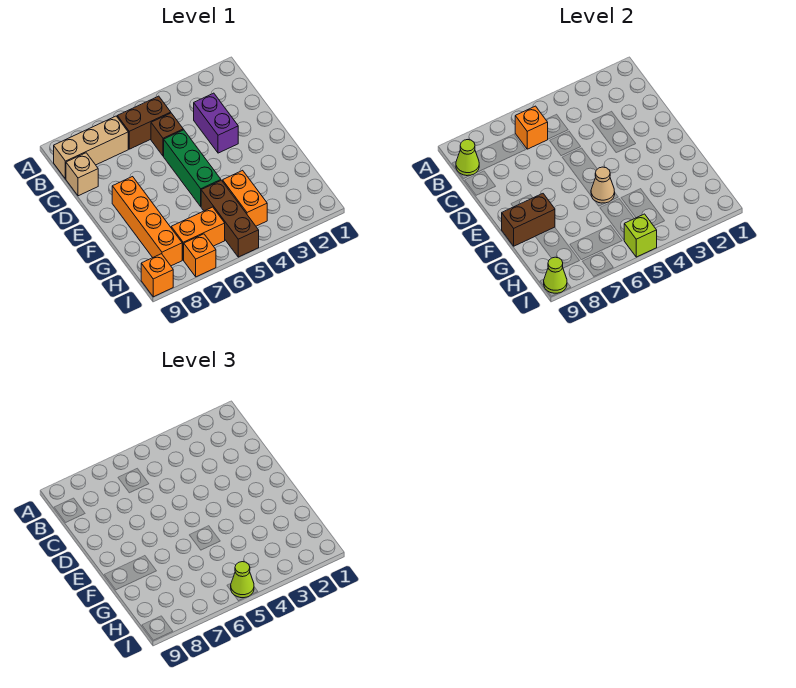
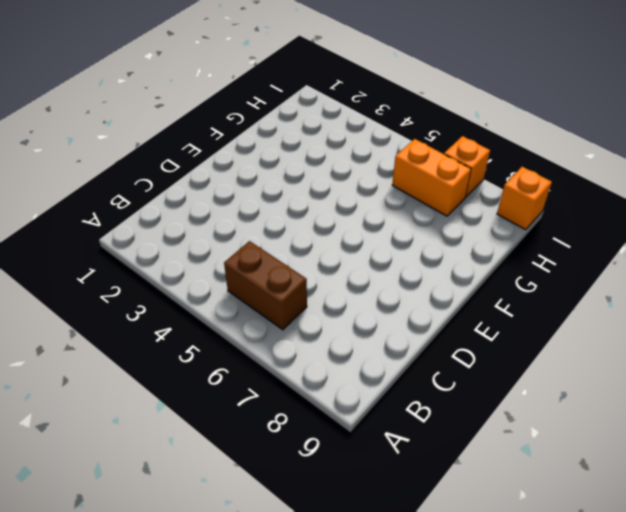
none -> tan brick B7:B9 level 1
none -> purple brick C3:D3 level 1
none -> brown brick C5 level 1

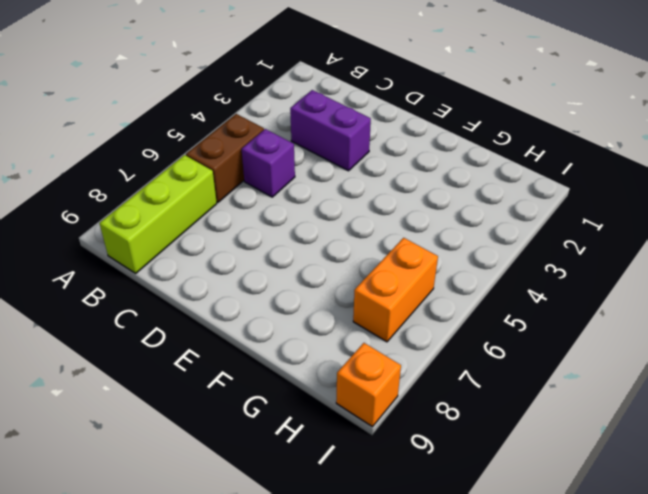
lime brick B7:B9 level 1 -> tan brick B7:B9 level 1
purple brick C5 level 1 -> brown brick C5 level 1
none -> tan brick C9 level 1
none -> green brick D5:F5 level 1
none -> orange brick E8:H8 level 1

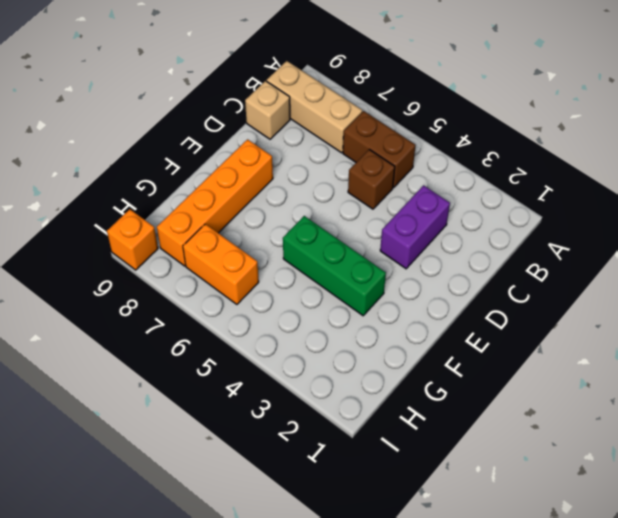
green brick F3:F5 level 1 -> green brick D5:F5 level 1
none -> orange brick G4:H4 level 1
none -> brown brick G5:I5 level 1
none -> orange brick I7 level 1

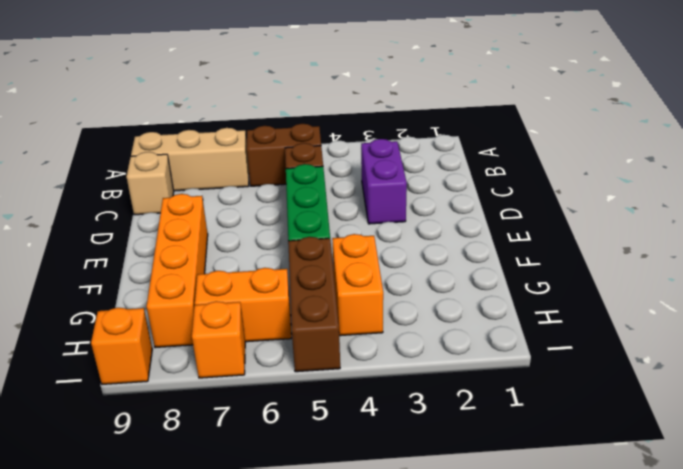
none -> orange brick B6 level 2
none -> lime cone B9 level 2
none -> tan cone F5 level 2

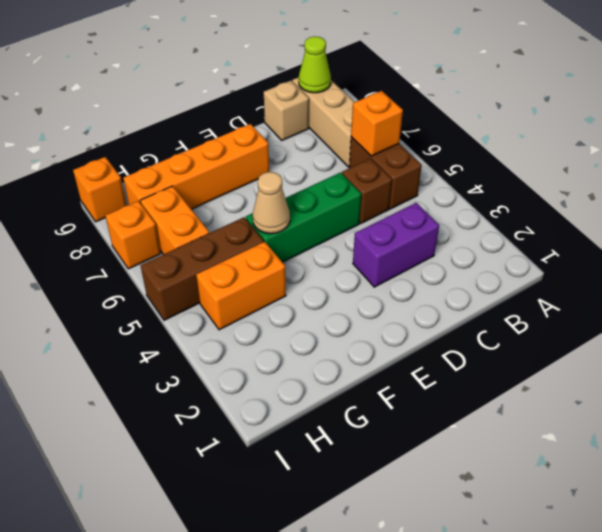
none -> brown brick F8:F9 level 2
none -> lime brick I5 level 2
none -> lime cone I9 level 2

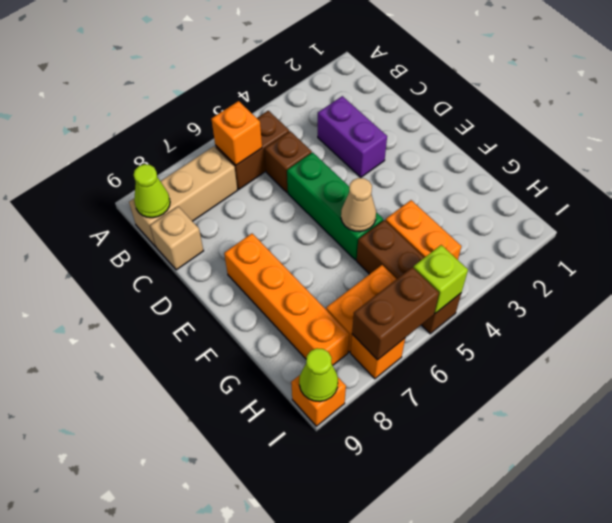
brown brick I6:I7 level 2 -> brown brick F8:F9 level 2
none -> lime cone I5 level 3

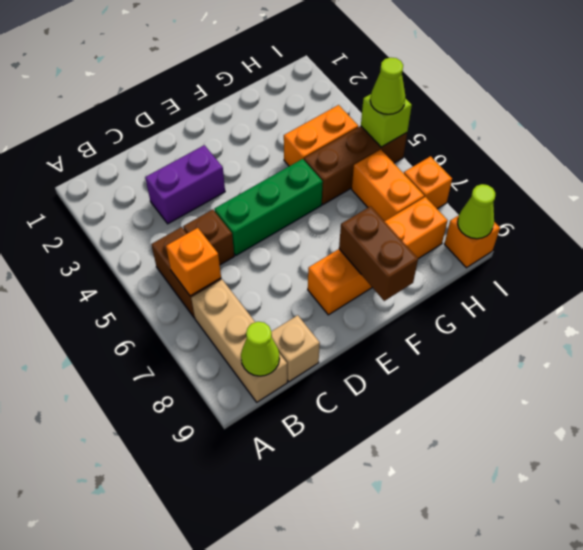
none -> tan cone F5 level 2

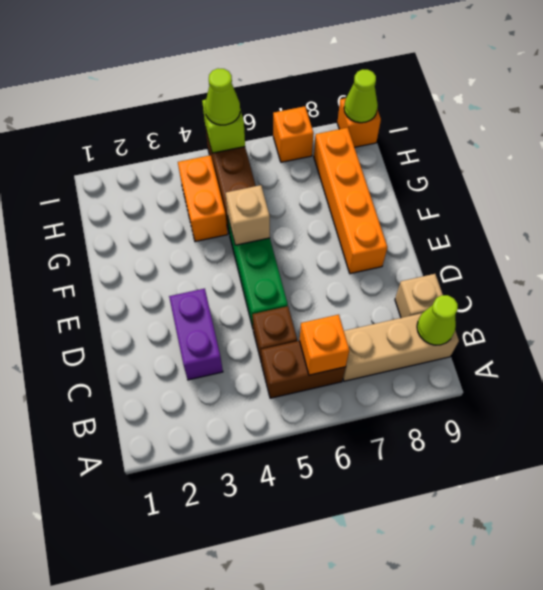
tan brick F5 level 2 -> tan cone F5 level 2
none -> orange brick H6:H7 level 1
none -> brown brick F8:F9 level 2

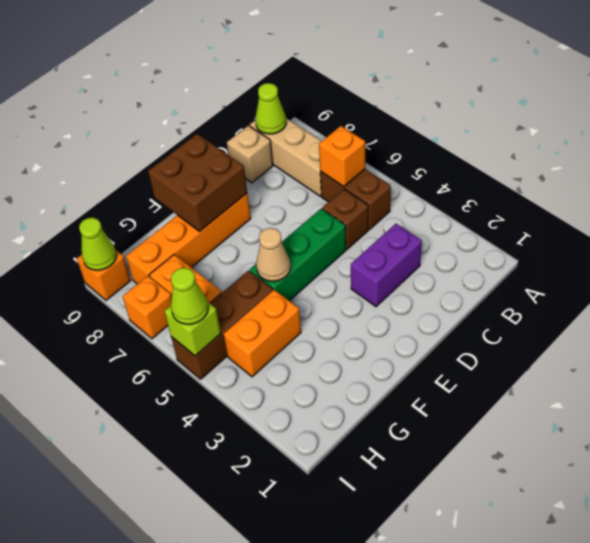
brown brick E8:F9 level 2 -> brown brick F8:F9 level 2

